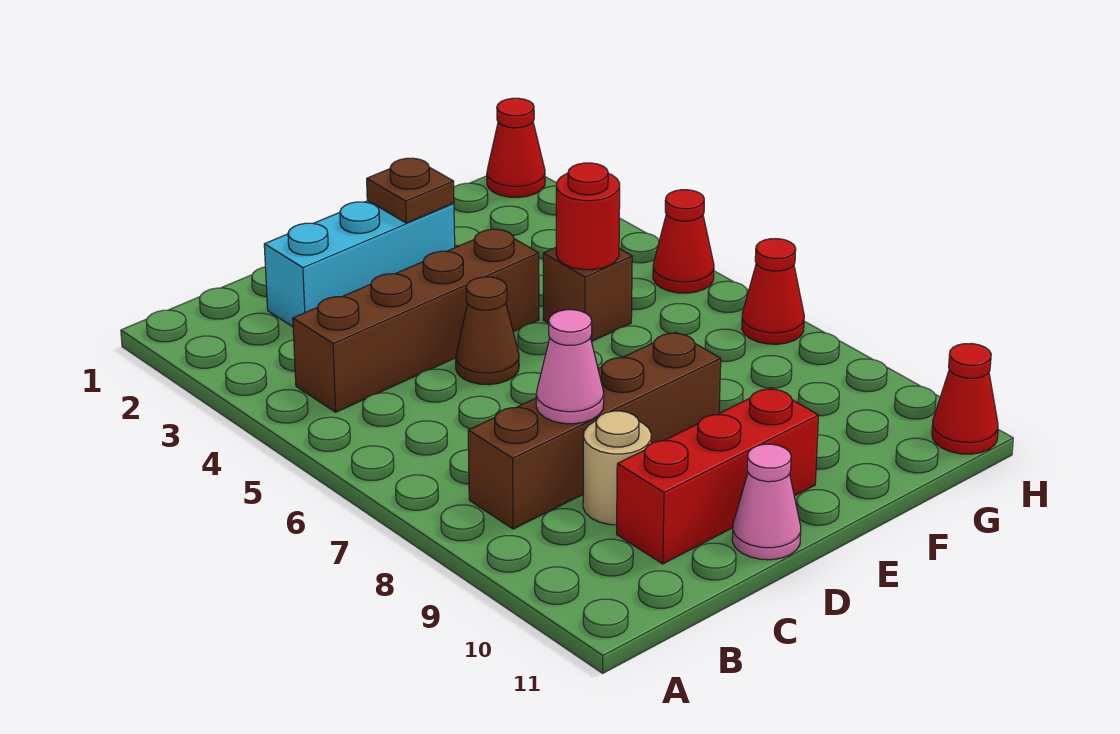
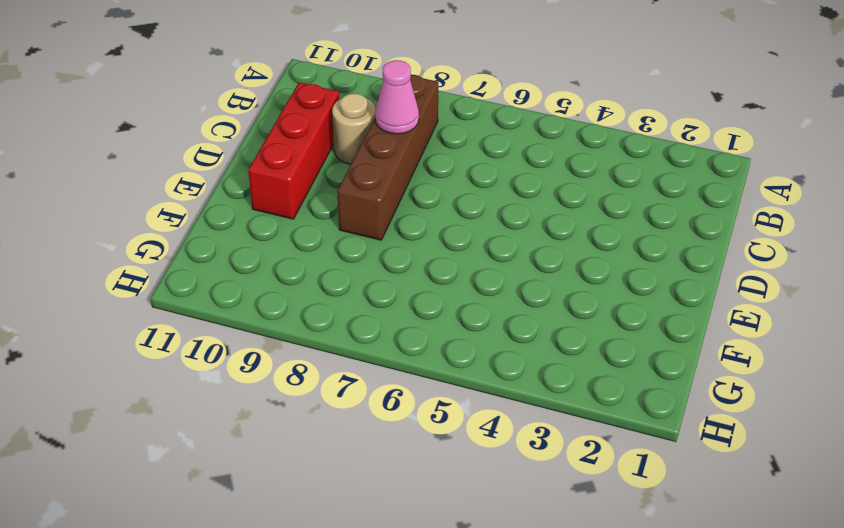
none -> brown brick B4:E4 level 1
none -> cyan brick C2:E2 level 1
none -> brown cone D5 level 1

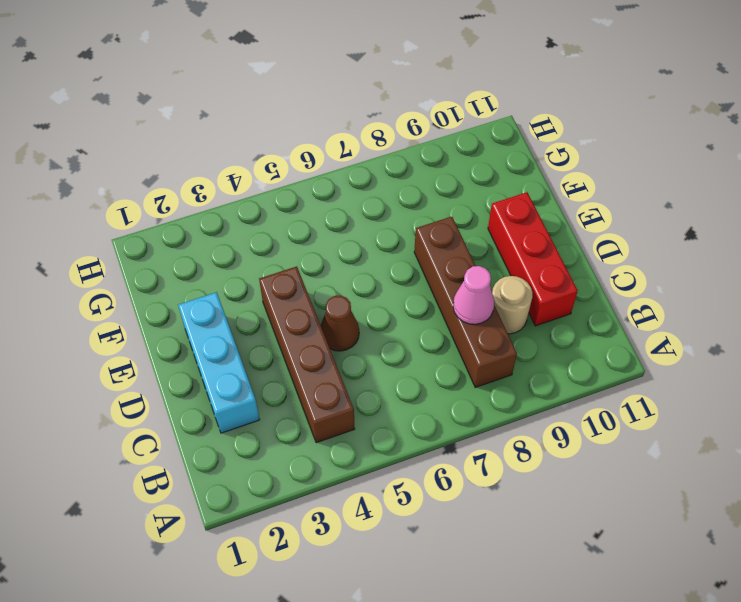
none -> pink cone D11 level 1
none -> brown brick F5 level 1
none -> red cone H1 level 1

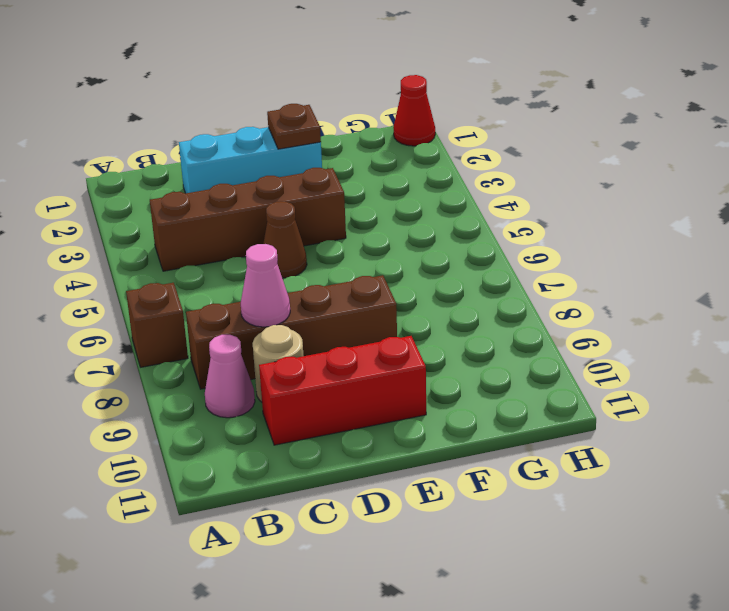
brown brick A7 level 1 -> brown brick F5 level 1
pink cone B9 level 1 -> pink cone D11 level 1
none -> red cone H5 level 1
none -> red cone H7 level 1
none -> red cone H11 level 1

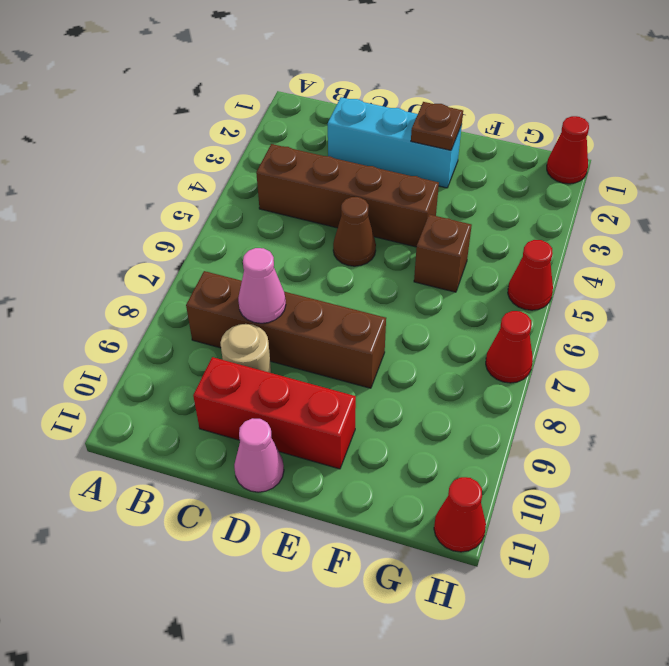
none -> red round brick F5 level 2

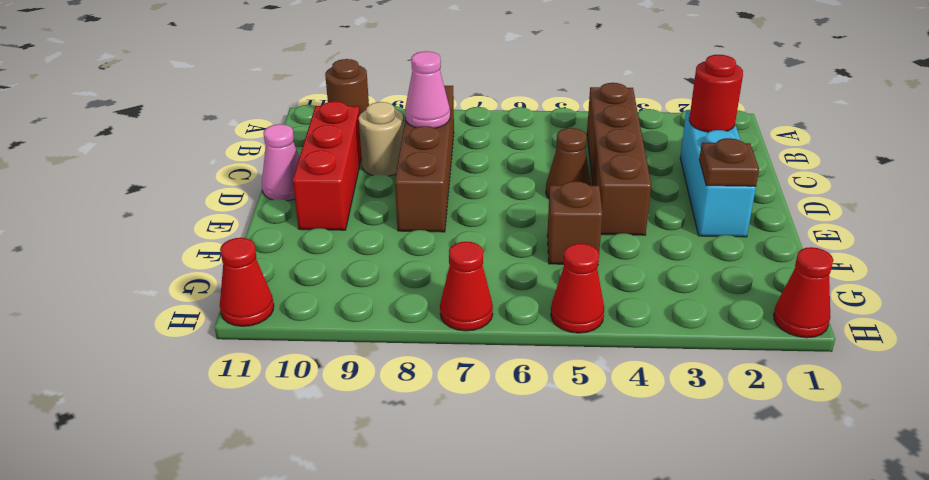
brown round brick A10 level 1 -> none
red round brick C2 level 2 -> red round brick F5 level 2

